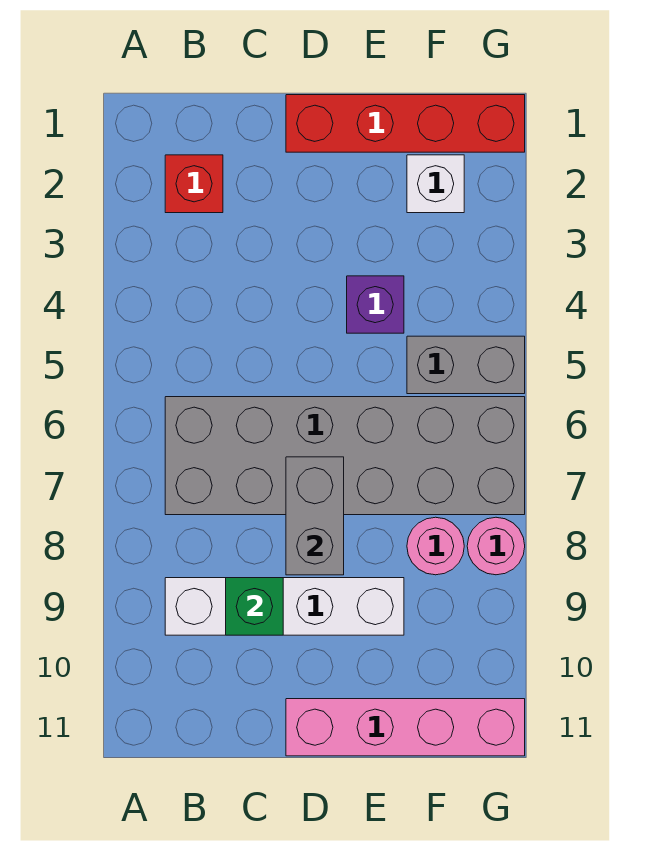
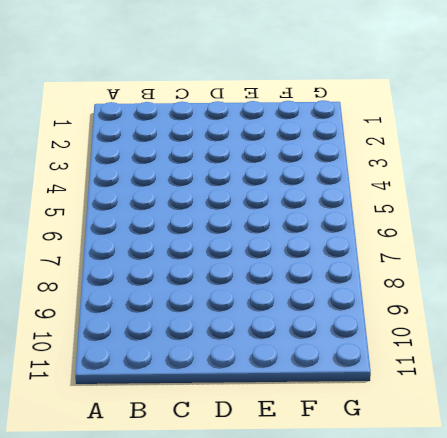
none -> red brick B2 level 1
none -> grey brick B6:G7 level 1
none -> white brick B9:E9 level 1

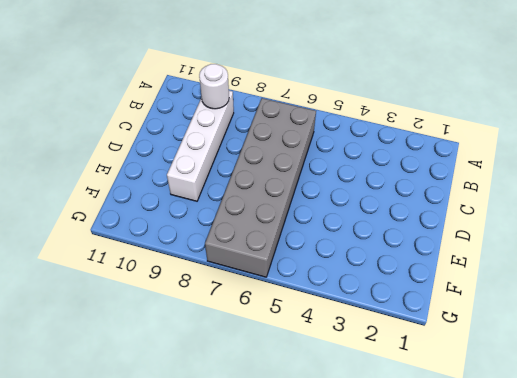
white round brick B9 level 2 -> none
none -> red brick B2 level 1
none -> red brick D1:G1 level 1
none -> pink brick D11:G11 level 1

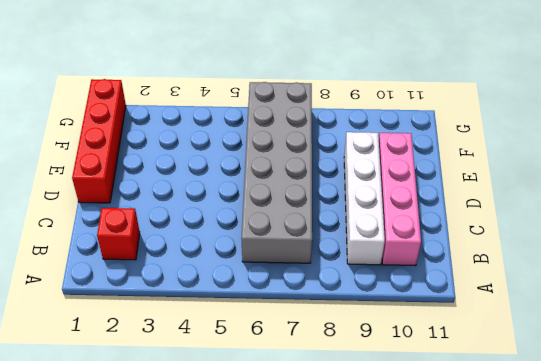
pink brick B10:E10 level 1 -> pink brick D11:G11 level 1
none -> purple brick E4 level 1
none -> white brick F2 level 1
none -> grey brick F5:G5 level 1

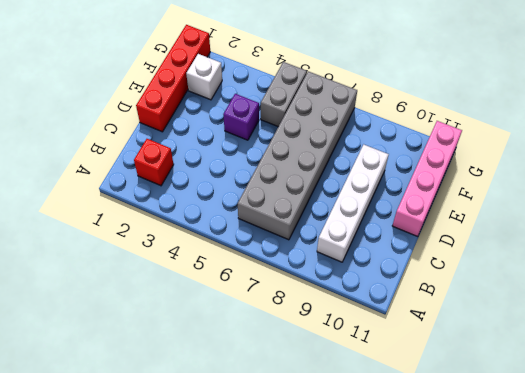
none -> pink round brick F8 level 1
none -> pink round brick G8 level 1
none -> green brick C9 level 2

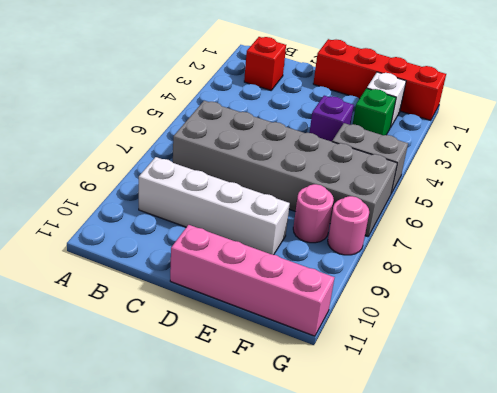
green brick F3 level 1 -> green brick C9 level 2
none -> grey brick D7:D8 level 2

